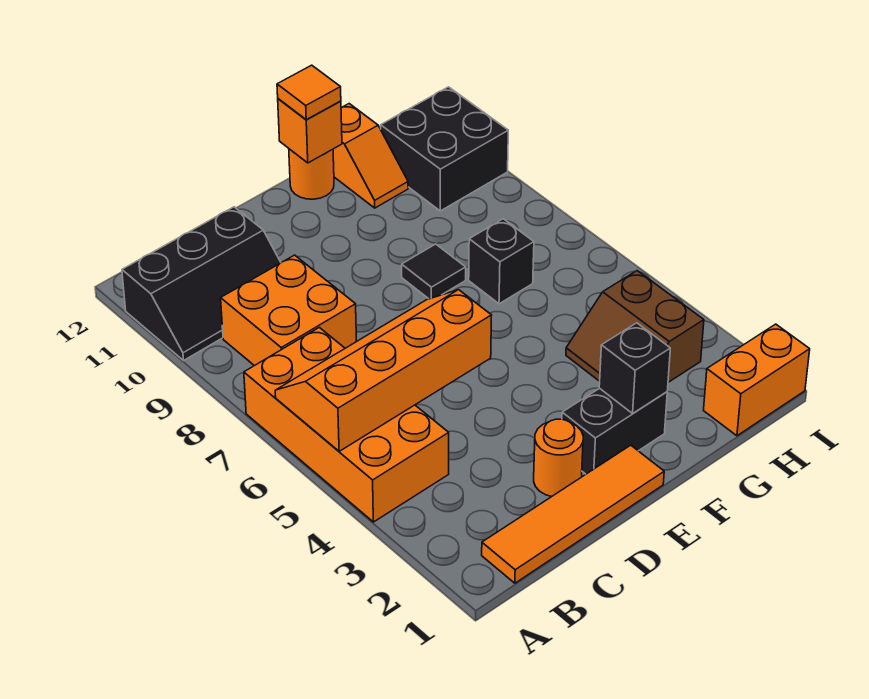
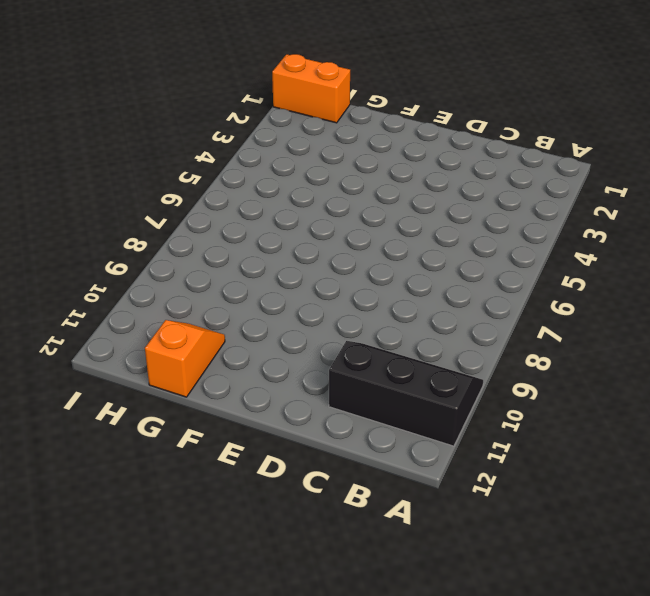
none -> orange brick A4:B7 level 1
none -> orange tile B1:E1 level 1
none -> orange brick B8:C9 level 1

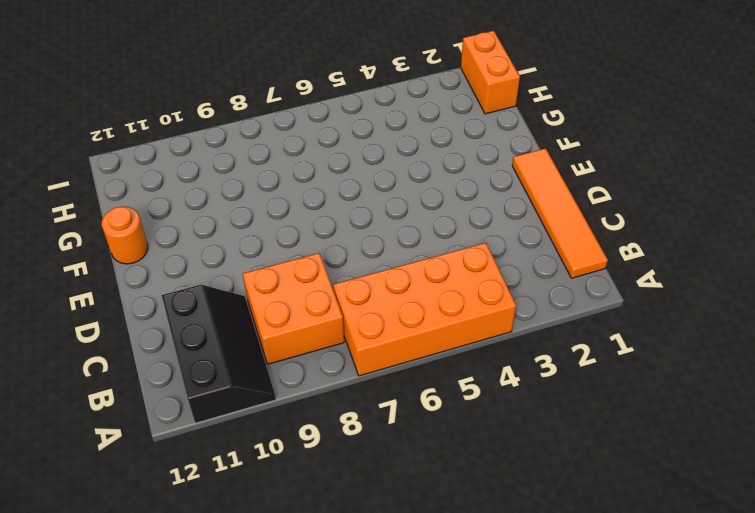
none -> orange round brick D2 level 1
none -> black brick E2:F2 level 1
none -> black tile F8 level 1

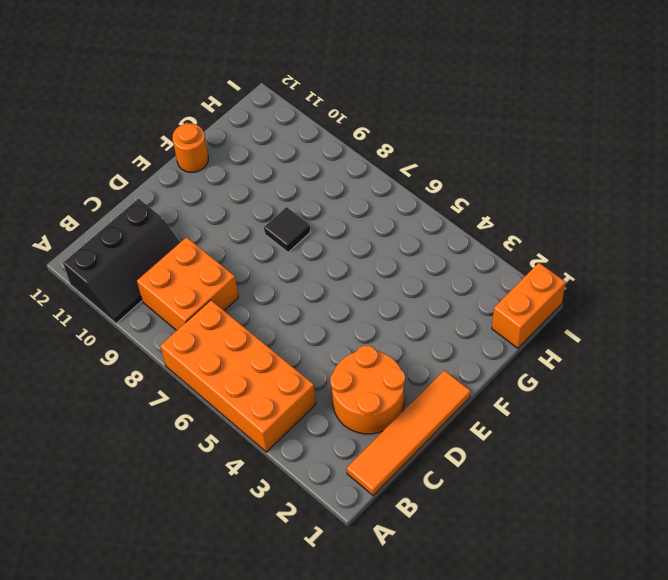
orange round brick C2:D3 level 1 -> orange round brick D2 level 1
none -> black brick E2:F2 level 1
none -> brown slope G3:H4 level 1 top H
none -> black brick G7 level 1

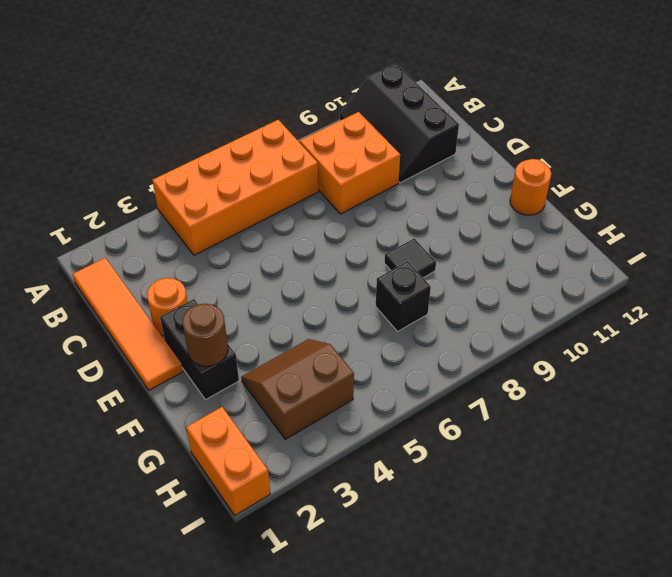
brown round brick F2 level 2 -> black brick F2 level 2
none -> orange slope G11:G12 level 1 top 12
none -> black brick H10:I11 level 1
none -> orange slope A5:D6 level 2 top 5

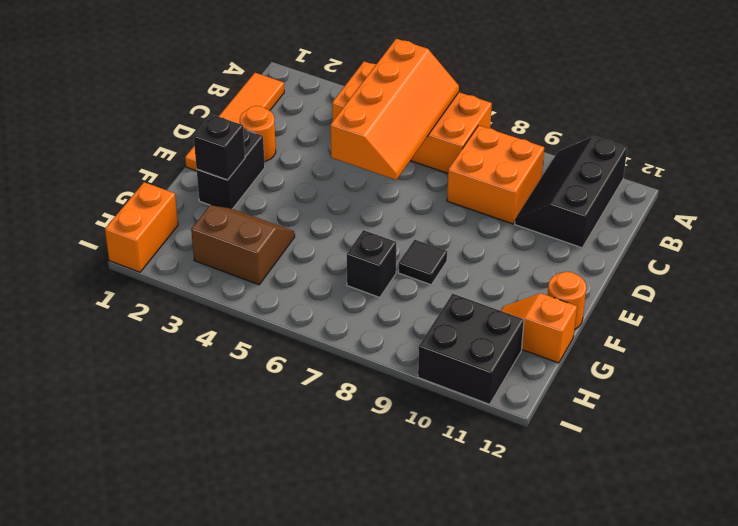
none -> orange brick F12 level 2
none -> orange tile F12 level 3

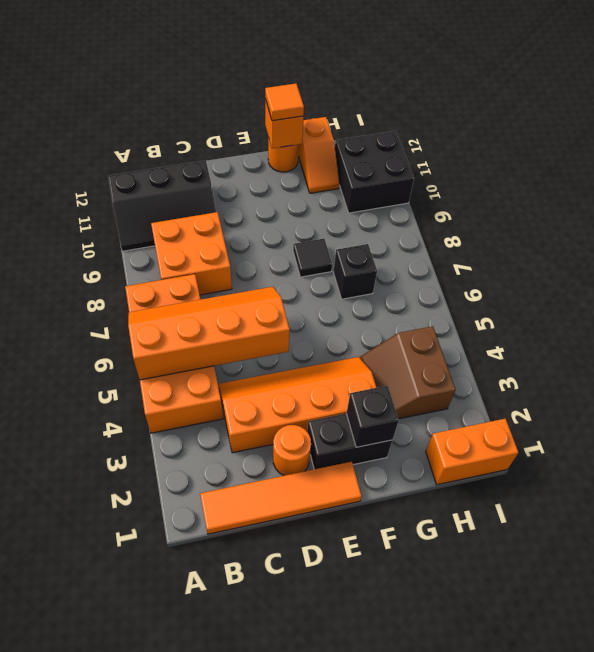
orange slope C3:F4 level 1 top 3 -> none

